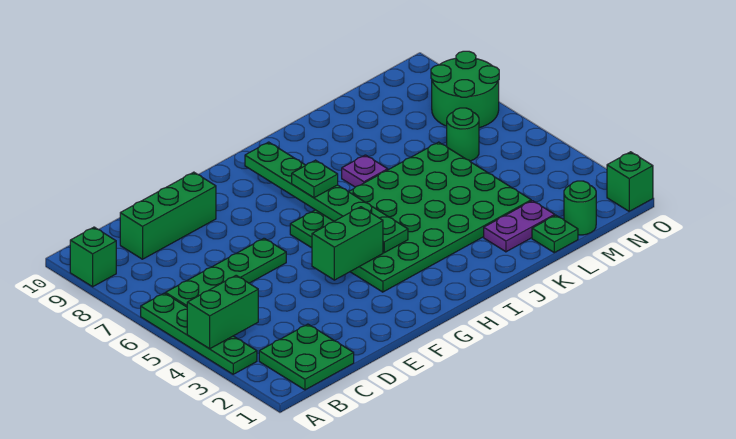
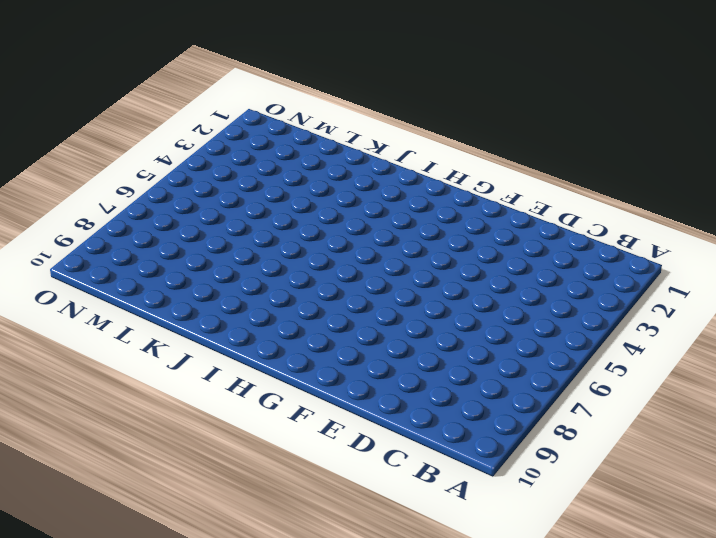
none -> green plate A3:A6 level 1
none -> green brick A9 level 1
none -> green plate B1:C2 level 1

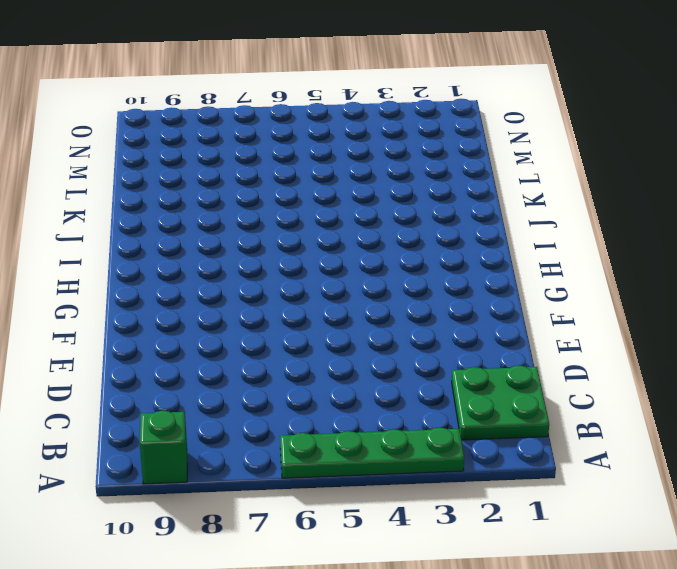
none -> green plate B6:E6 level 1
none -> green brick C9:E9 level 1
none -> green plate G3:L6 level 1

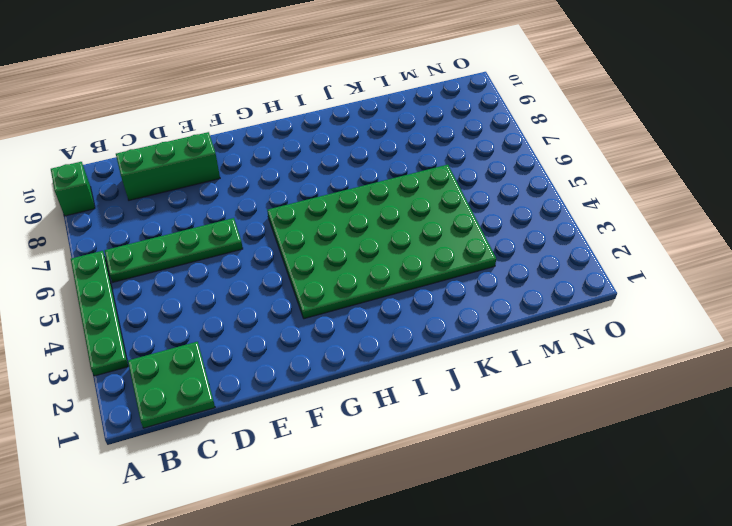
none -> purple plate J7 level 1
none -> purple plate K2:L2 level 1
none -> green plate L1 level 1

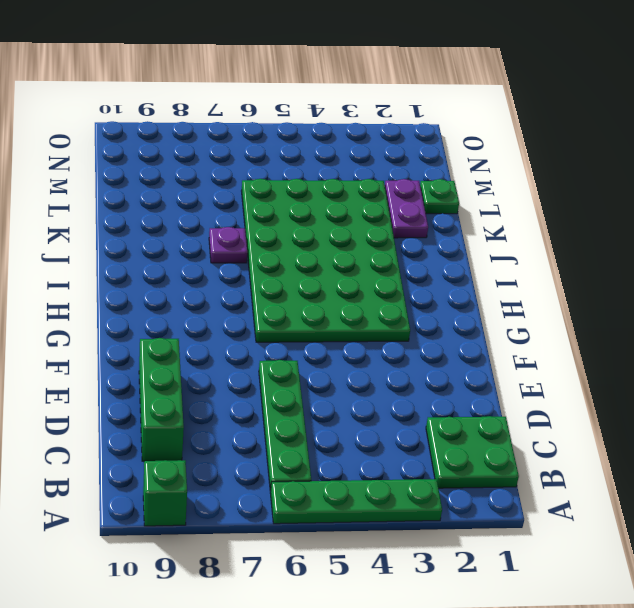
none -> green round brick M1 level 1
none -> green round brick M6 level 1
none -> green round brick N7:O8 level 1

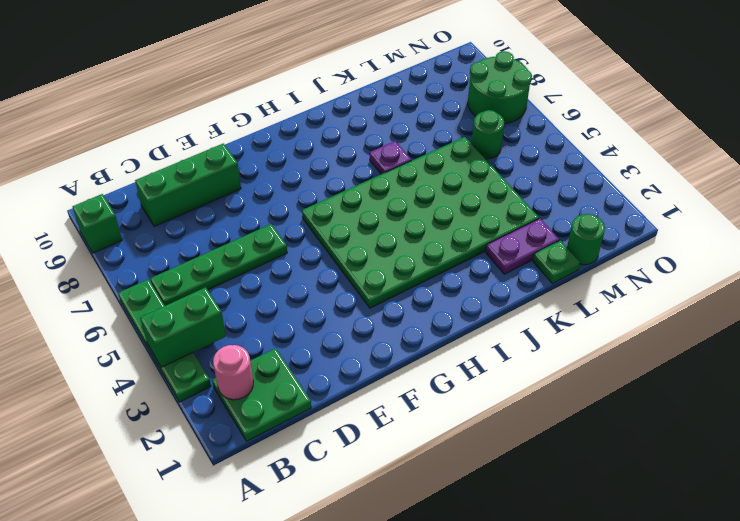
pink round brick B2 level 2 -> none
none -> green brick O1 level 1
none -> green brick F4:G4 level 2
none -> green plate H4:H9 level 2

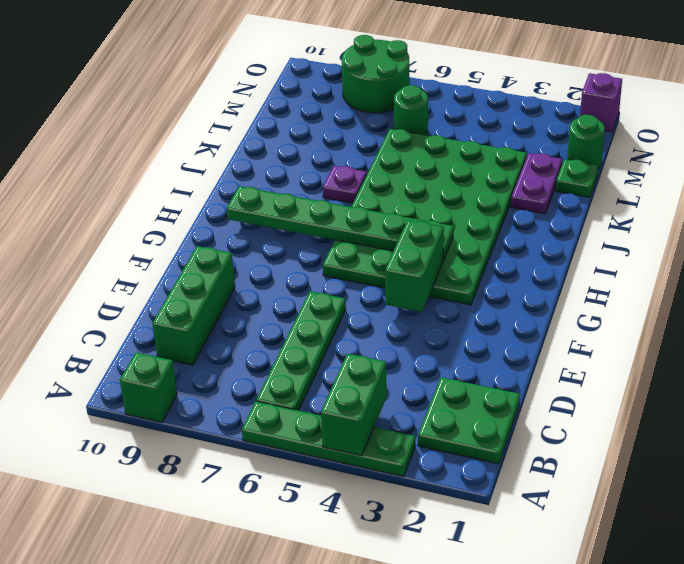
purple brick O1 level 1 -> green brick O1 level 1
none -> green plate H7 level 3

